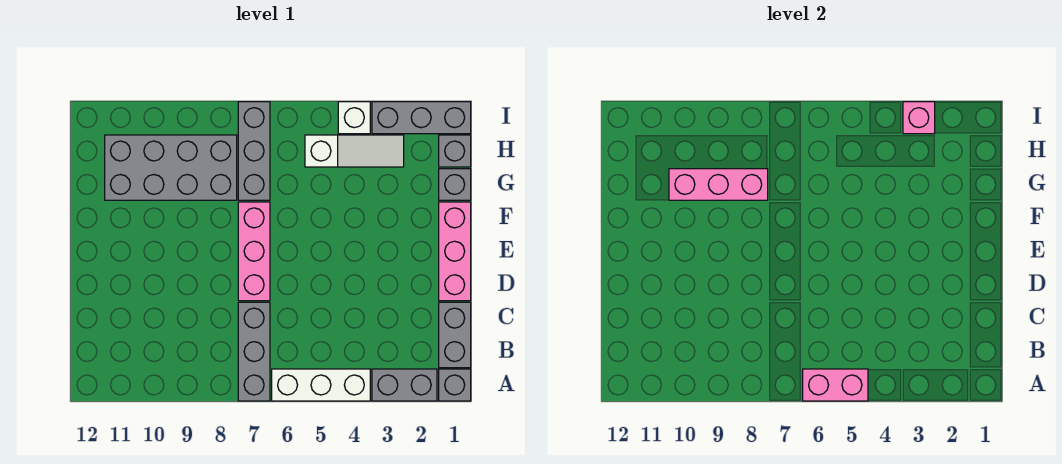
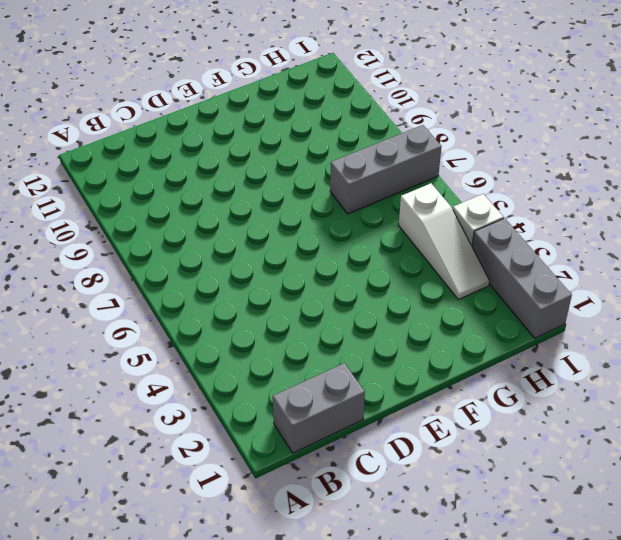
none -> grey brick A1 level 1
none -> grey brick A2:A3 level 1
none -> white brick A4:A6 level 1

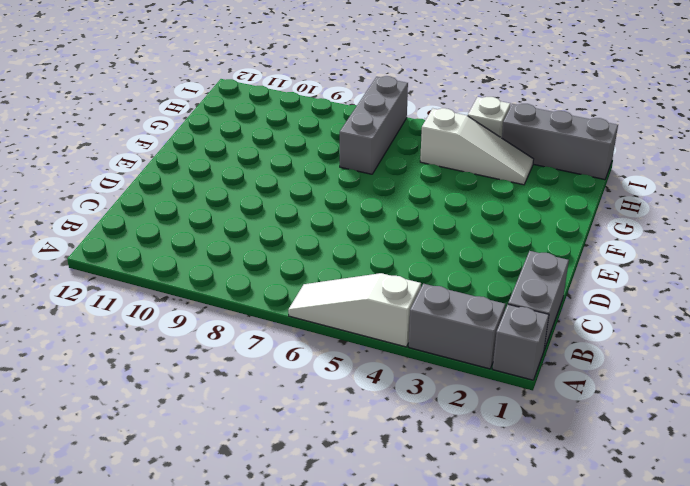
white slope A4:A6 level 1 top 4 -> white brick A4:A6 level 1
none -> grey brick A7:C7 level 1
none -> pink brick D1:F1 level 1
none -> pink brick D7:F7 level 1

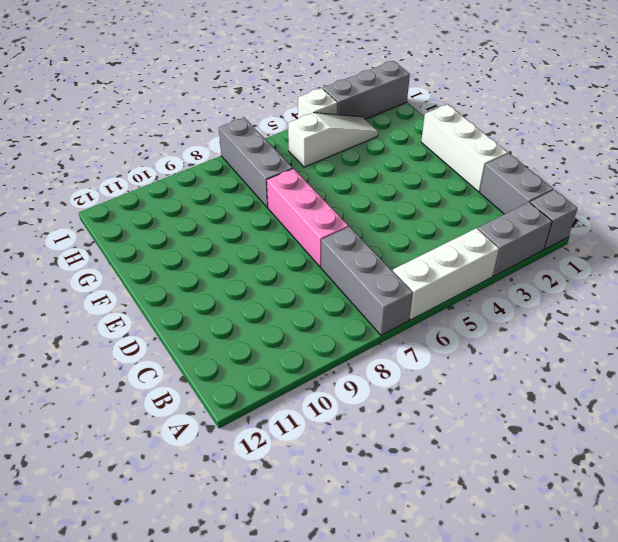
white brick D1:F1 level 1 -> pink brick D1:F1 level 1
none -> grey brick G1 level 1
none -> grey brick G8:H11 level 1
none -> grey brick H1 level 1

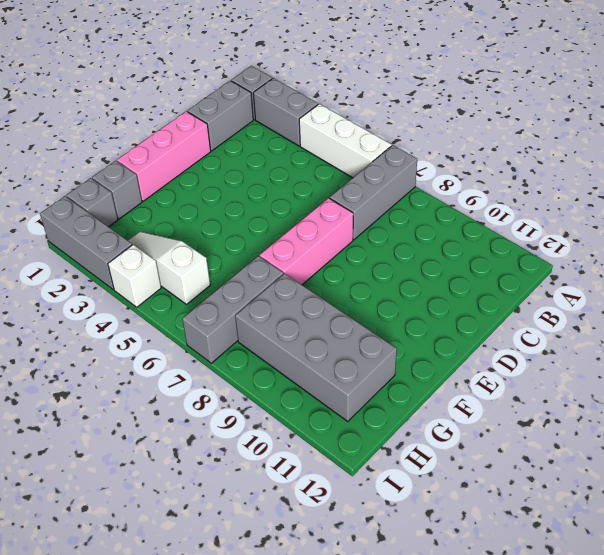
none -> pink brick A5:A6 level 2
none -> pink brick G8:G10 level 2
none -> pink brick I3 level 2

